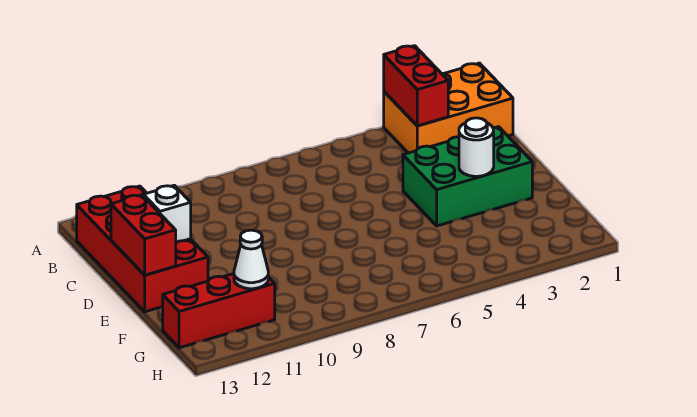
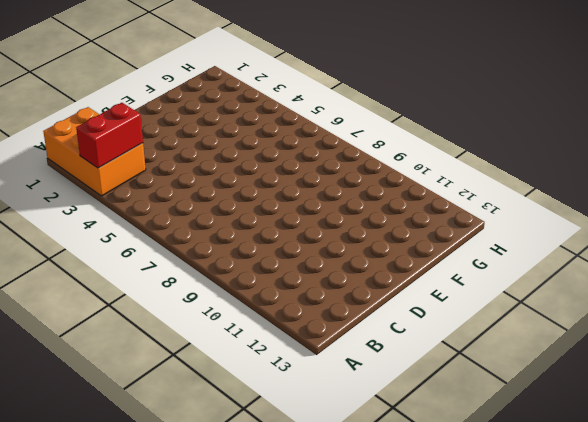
none -> red brick B12:E13 level 1
none -> green brick D2:E4 level 1

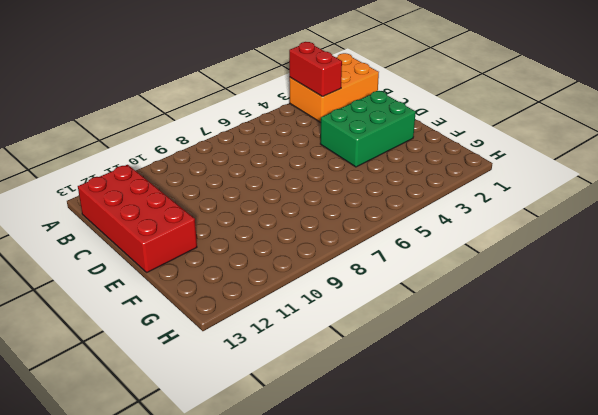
none -> red brick G11:G13 level 1
none -> white brick D12 level 2

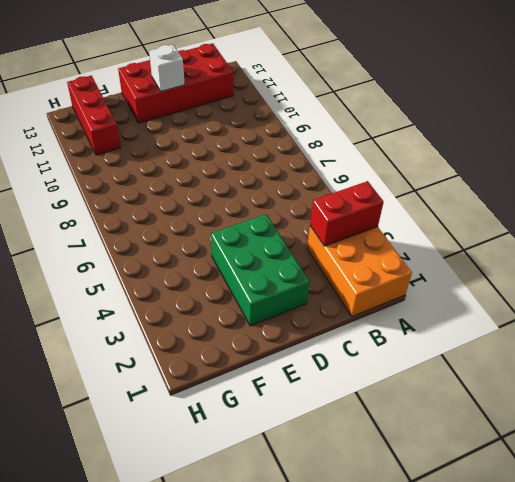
none -> red brick D13:E13 level 2
none -> white round brick E3 level 2

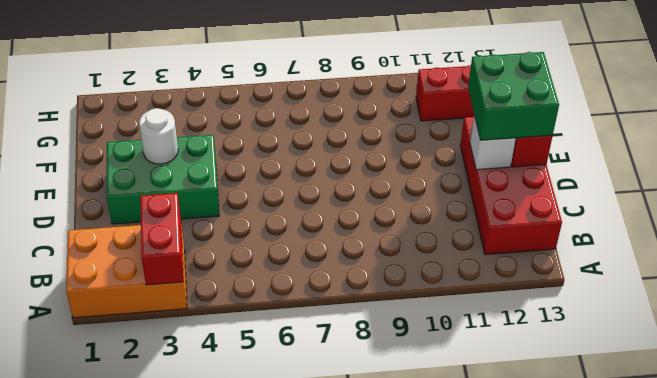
green brick D12:E13 level 3 -> none
none -> white cone G11 level 2

